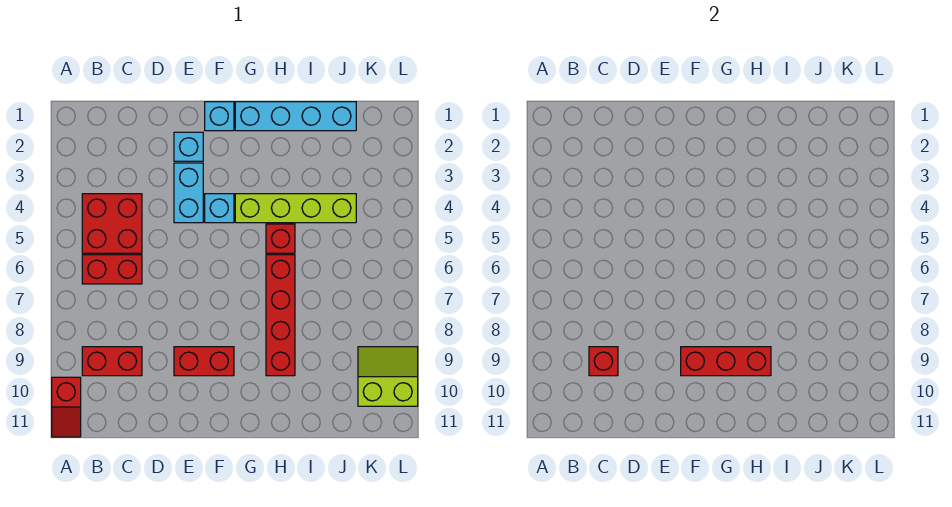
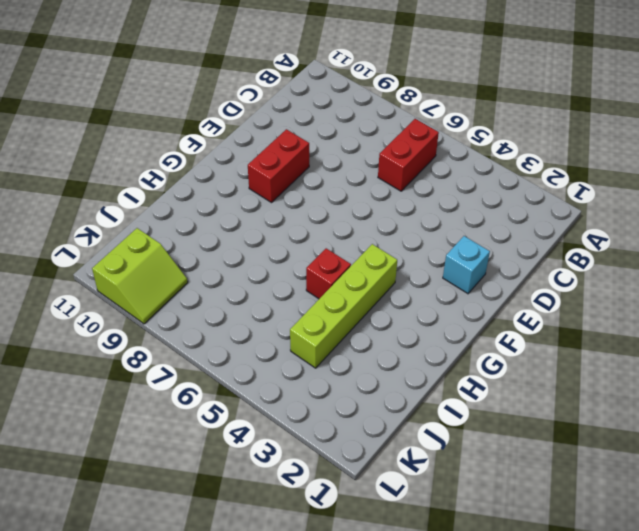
none -> red slope A10:A11 level 1 top 10
none -> red brick B4:C5 level 1
none -> red brick B9:C9 level 1

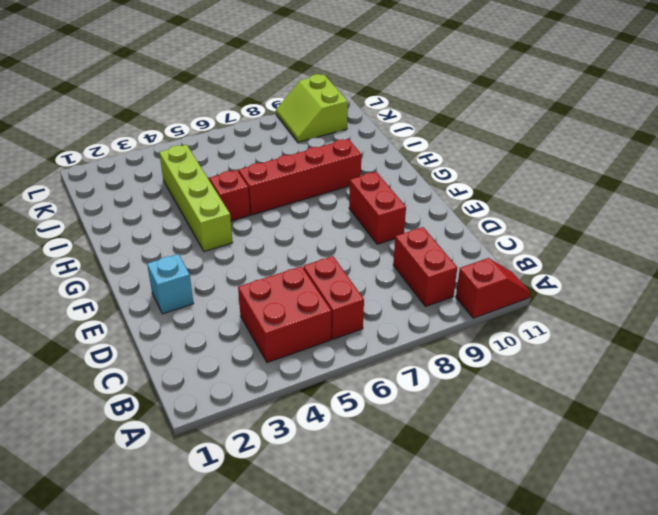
none -> cyan brick E3:E4 level 1
none -> cyan brick F1 level 1
none -> cyan brick F4 level 1

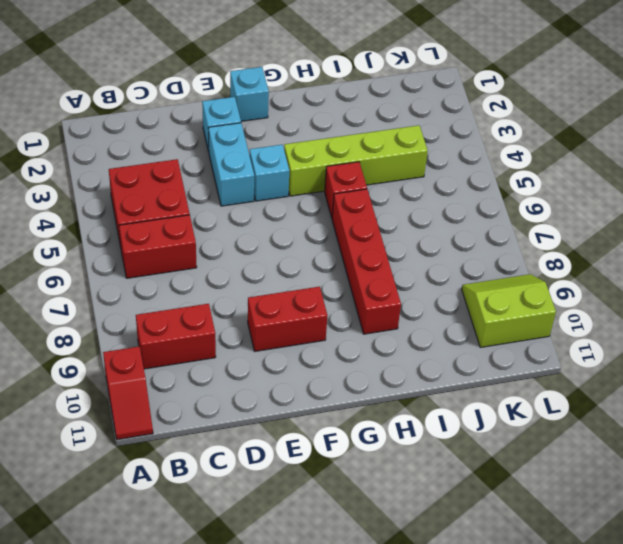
none -> cyan brick G1:J1 level 1
none -> red brick C9 level 2
none -> red brick F9:H9 level 2

